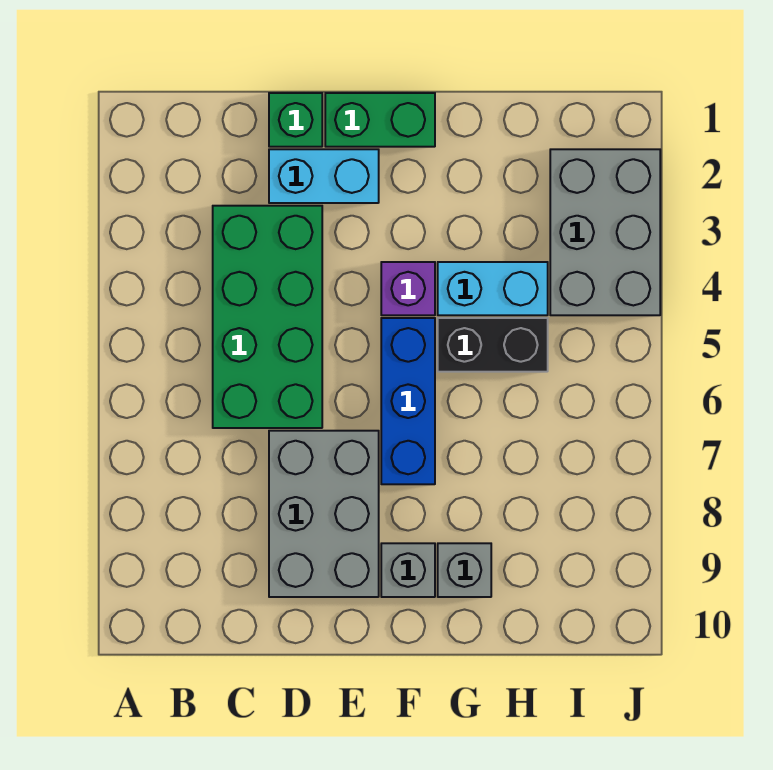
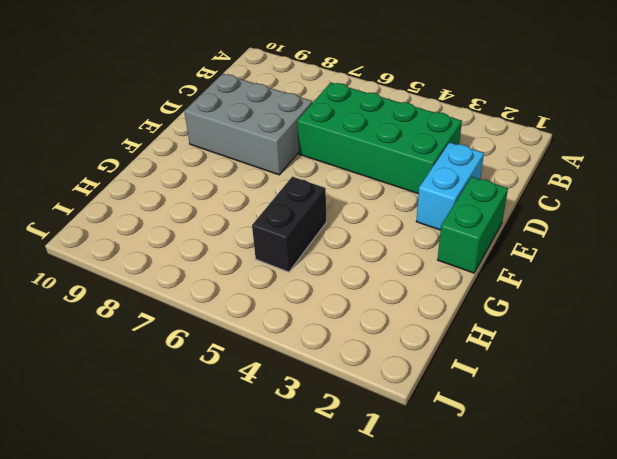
none -> green brick D1 level 1
none -> purple brick F4 level 1
none -> blue brick F5:F7 level 1

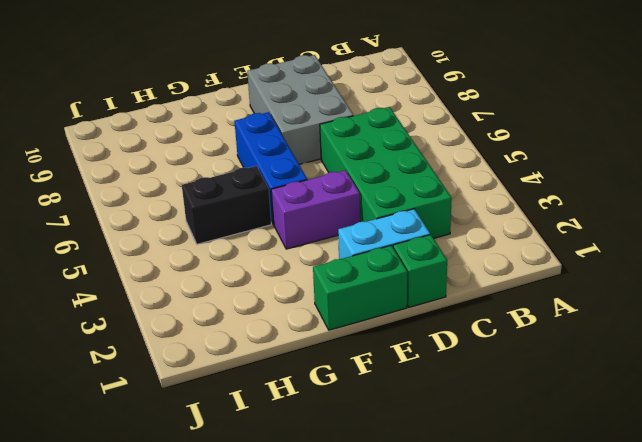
purple brick E4:F4 level 1 -> purple brick F4 level 1
none -> grey brick F9 level 1
none -> cyan brick G4:H4 level 1
none -> grey brick G9 level 1

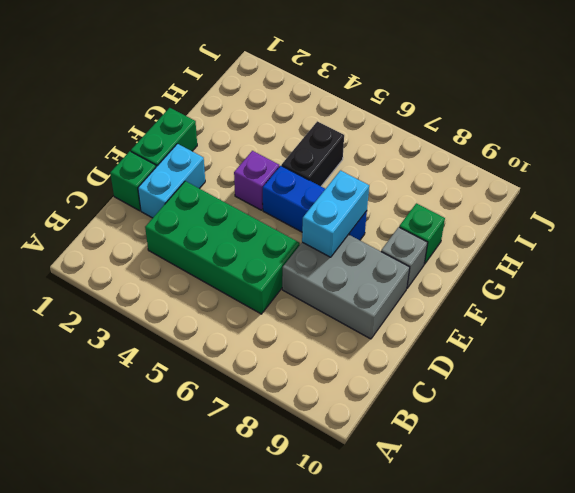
cyan brick E7:F7 level 2 -> cyan brick G4:H4 level 1
green brick G9 level 1 -> grey brick G9 level 1
none -> grey brick I2:J4 level 1

